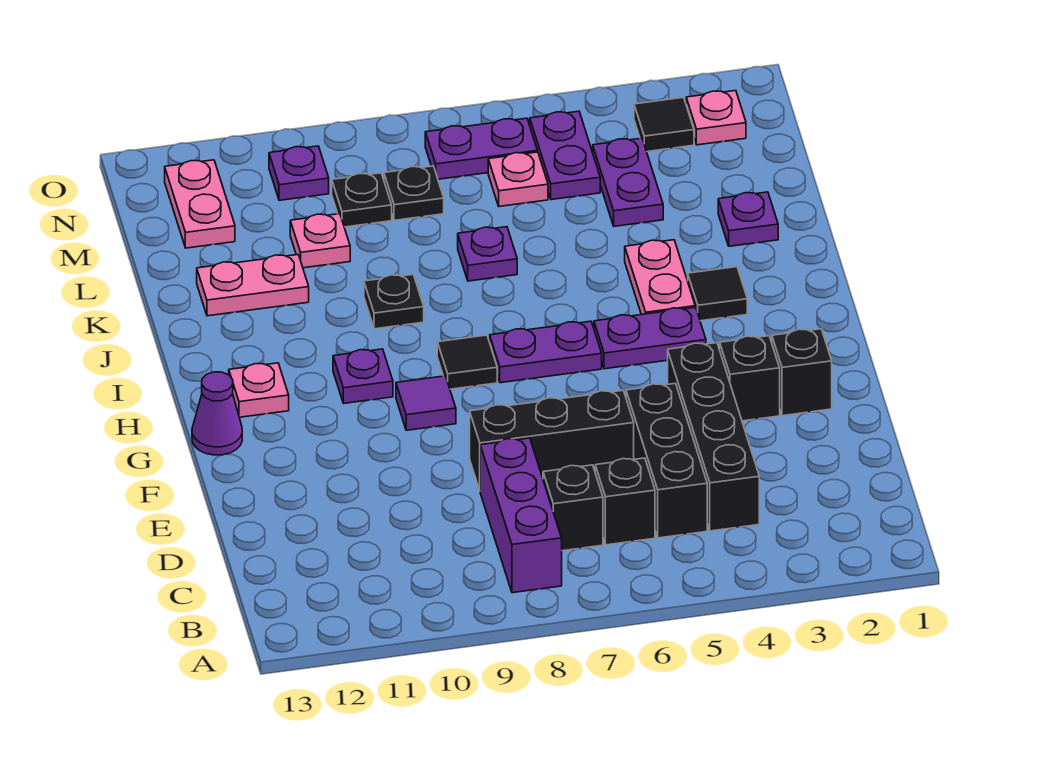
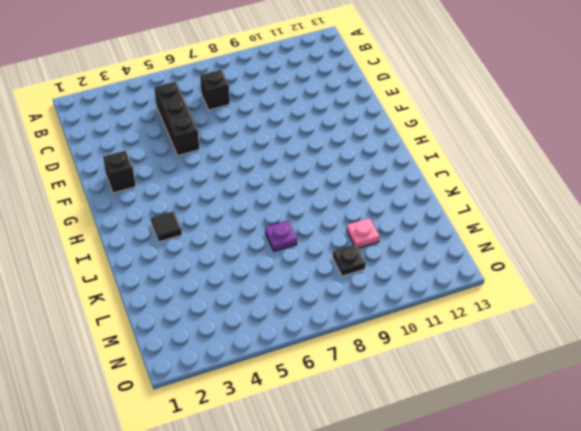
none -> purple brick B8:D8 level 1
none -> black brick C4:F4 level 1
none -> black brick C6 level 1
none -> black brick E6:E8 level 1

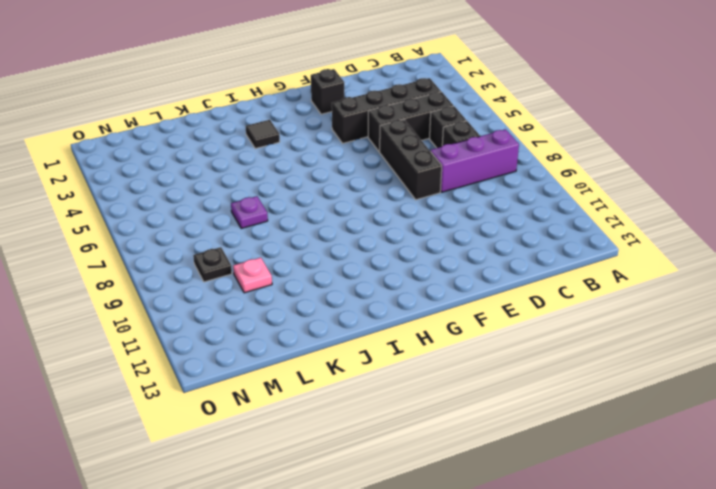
none -> black brick F3 level 1
none -> purple tile G9 level 1
none -> purple cone G13 level 1
none -> purple plate H4:H5 level 1

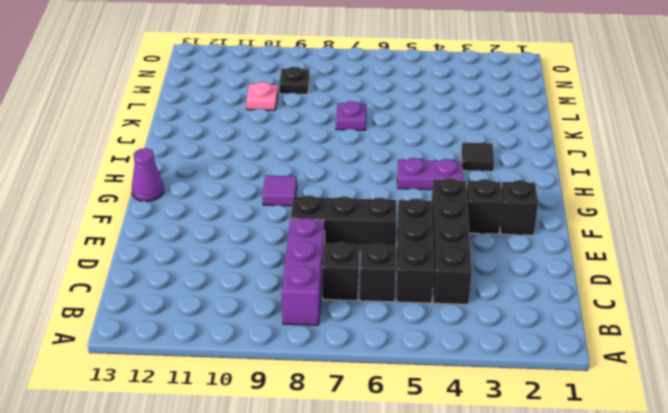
none -> purple plate H6:H7 level 1
none -> black tile H8 level 1
none -> purple plate H10 level 1
none -> pink plate H12 level 1

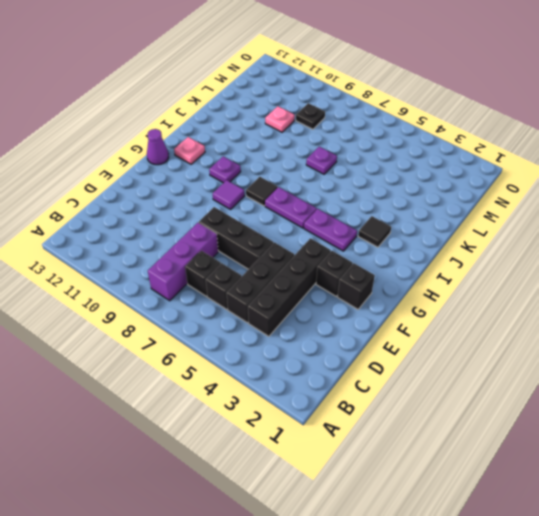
none -> pink plate I4:J4 level 1
none -> black plate J9 level 1
none -> purple plate K2 level 1
none -> pink plate K11:K12 level 1

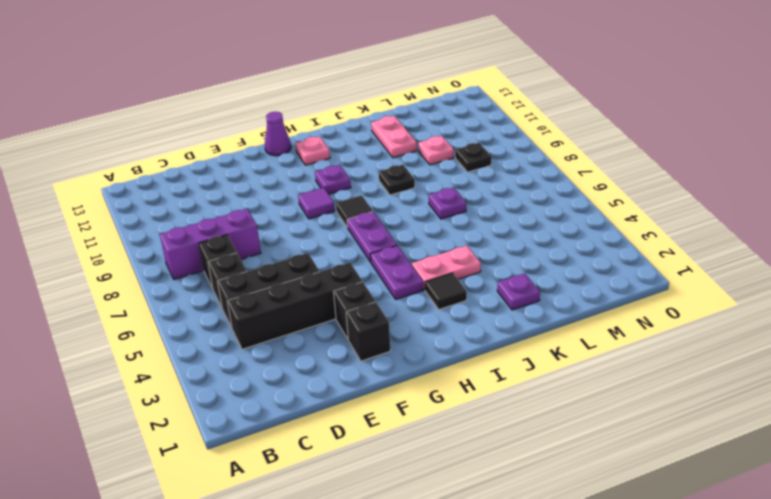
none -> black brick E6:E8 level 1
none -> purple plate L4:M4 level 1
none -> purple plate M5:N5 level 1
none -> pink plate M6 level 1

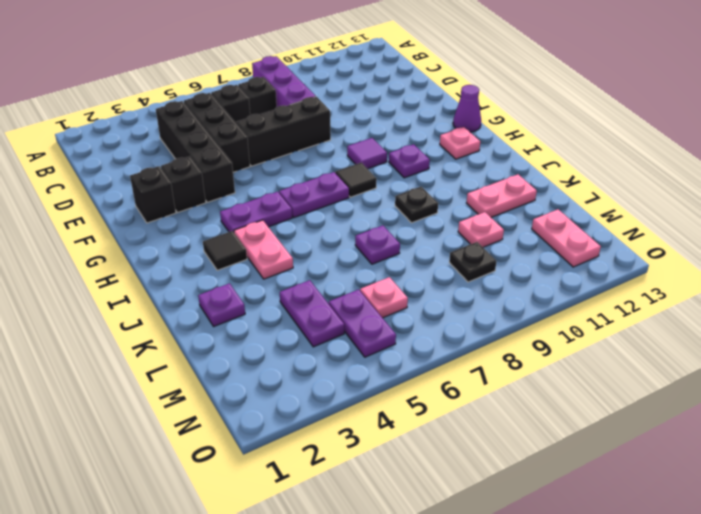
none -> black plate M8 level 1
none -> pink plate N2 level 1
none -> black tile N3 level 1
none -> purple plate N6:N7 level 1

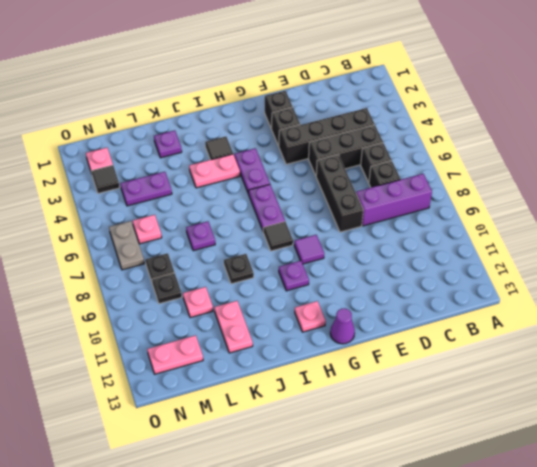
grey plate N6:N7 level 1 -> purple plate N6:N7 level 1
none -> purple plate M5:N5 level 1
none -> purple plate N10 level 1

